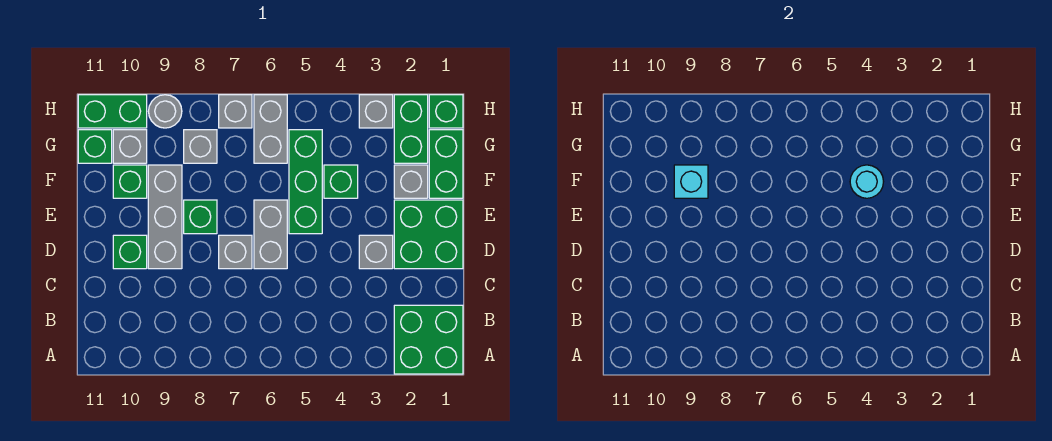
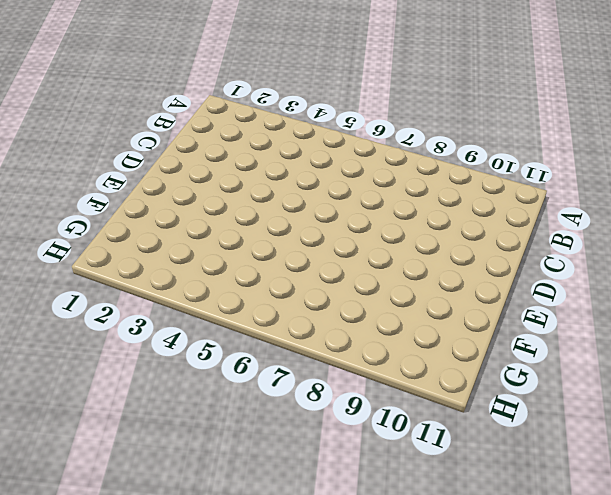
none -> green brick A1:B2 level 1
none -> green brick D1:E2 level 1
none -> grey brick D3 level 1

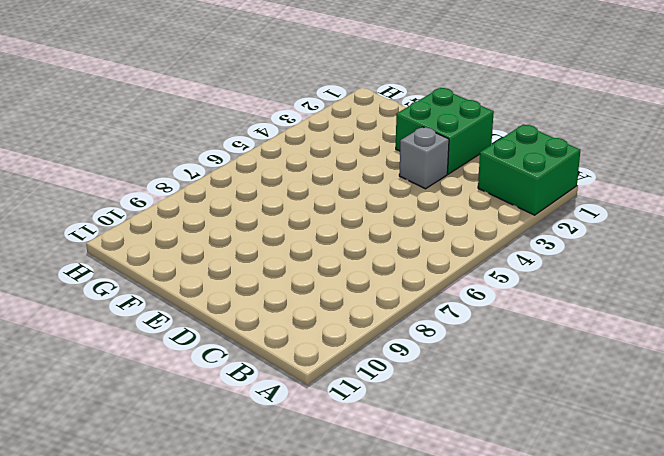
none -> grey brick D6:E6 level 1
none -> grey brick D7 level 1
none -> grey brick D9:F9 level 1

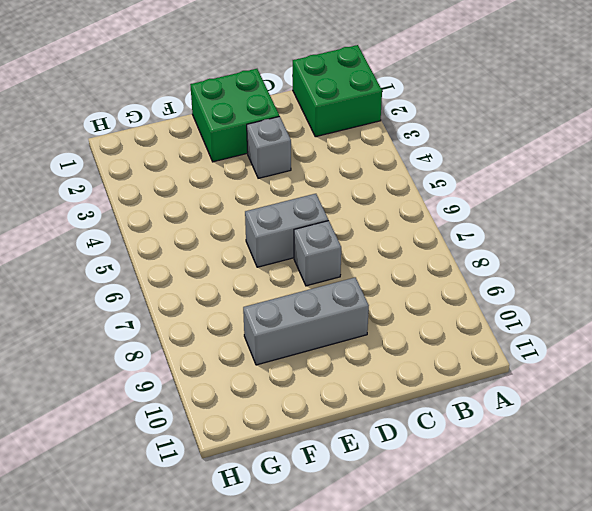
none -> green brick D10 level 1
none -> green brick E5:G5 level 1
none -> green brick E8 level 1

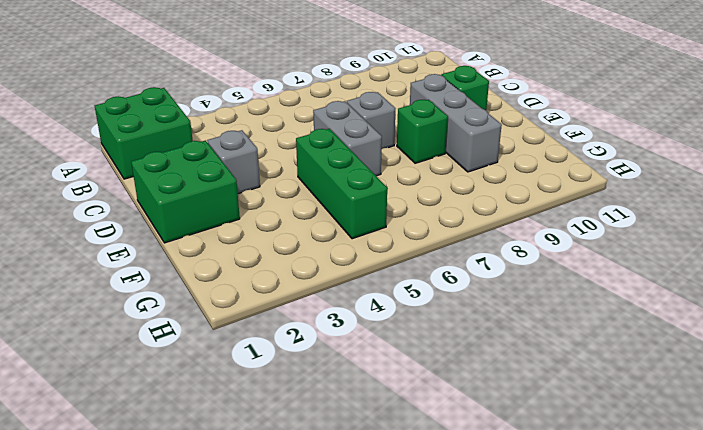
none -> green brick F1:G1 level 1
none -> grey brick F2 level 1
none -> green brick F4 level 1

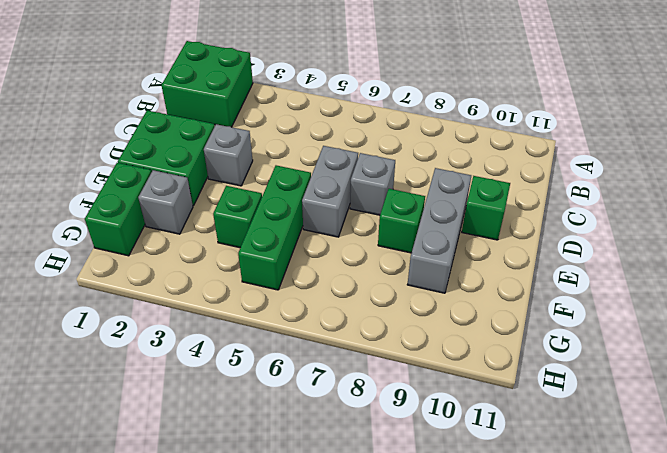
none -> green brick F10 level 1
none -> green brick G2:H2 level 1
none -> grey brick G6:H6 level 1

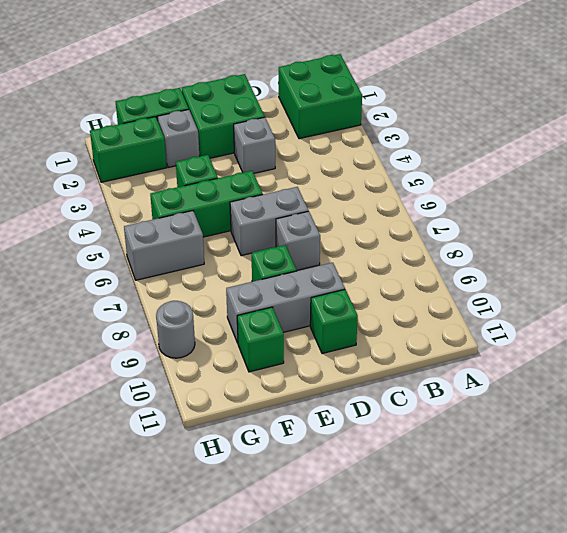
none -> grey brick G8 level 1
none -> grey brick G10 level 1
none -> green brick G11 level 1

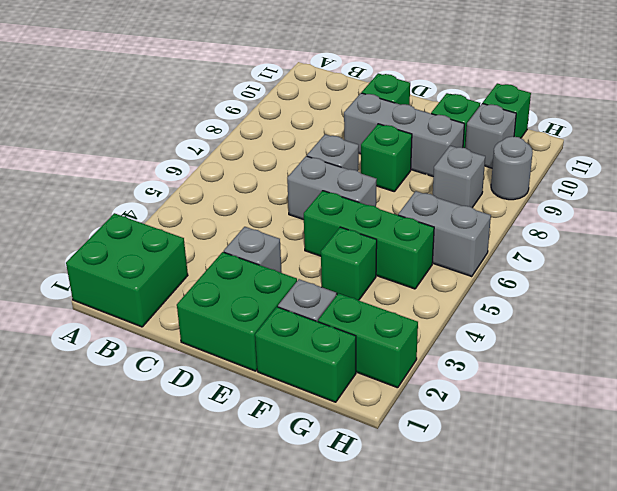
none -> green brick H1 level 1
none -> grey brick H3 level 1
none -> grey brick H7 level 1

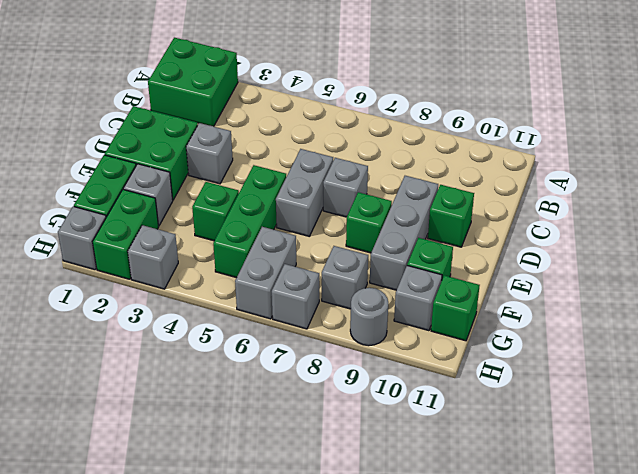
grey brick H1 level 1 -> green brick H1 level 1
none -> green brick H10:H11 level 1
none -> cyan round brick F4 level 2
none -> cyan brick F9 level 2

